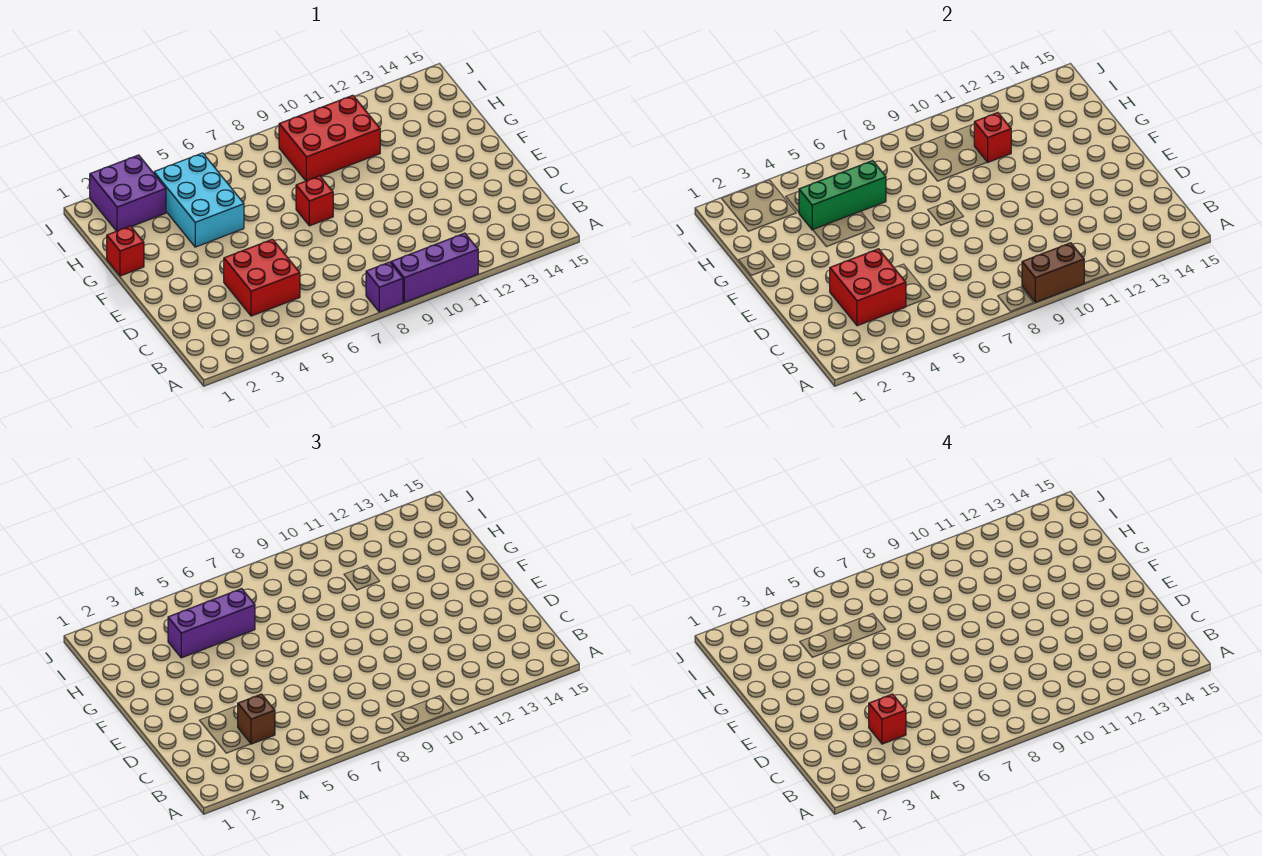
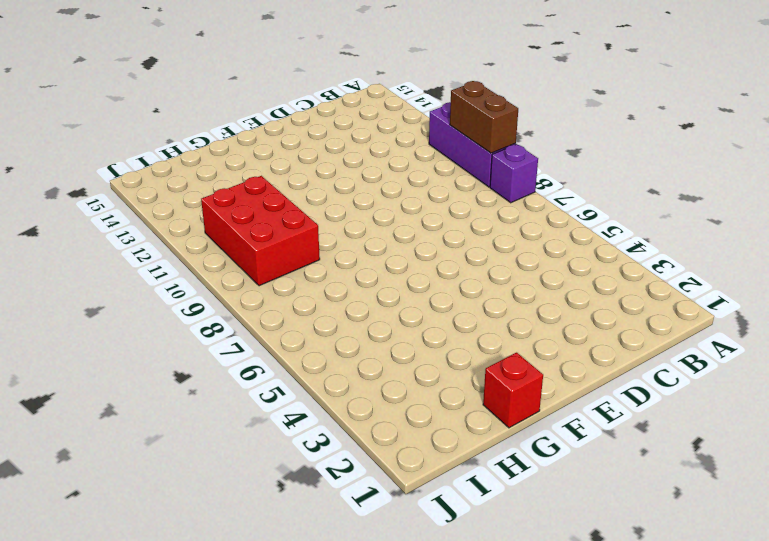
none -> red brick C4:D5 level 1
none -> red brick F8 level 1
none -> cyan brick G4:I5 level 1

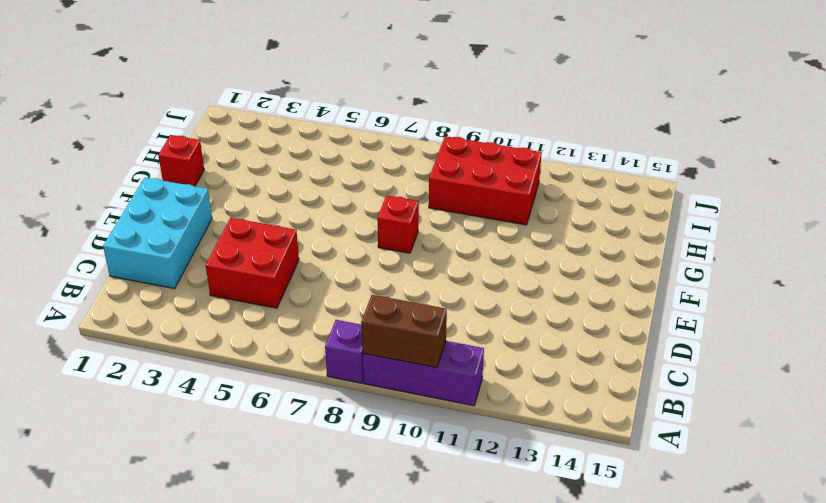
cyan brick C1:E2 level 1 -> cyan brick G4:I5 level 1
none -> purple brick I2:J3 level 1
none -> red brick C3:D4 level 2
none -> green brick H4:H6 level 2

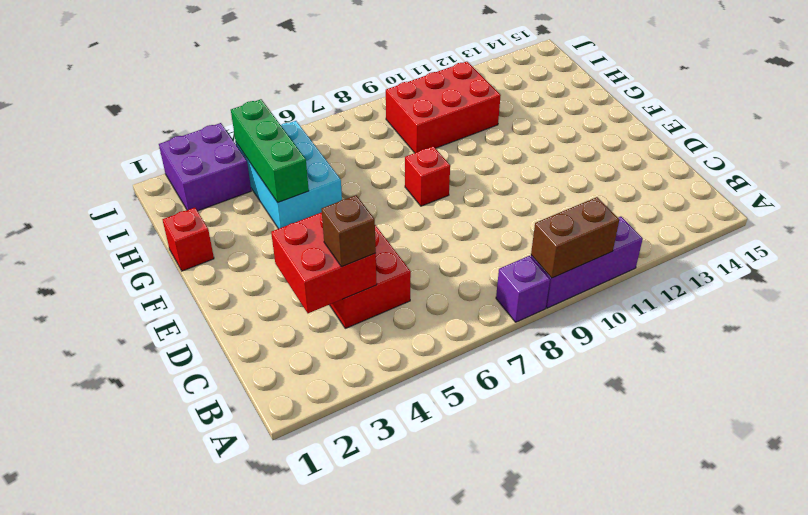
green brick G4:I4 level 2 -> green brick H4:H6 level 2
none -> red brick H11 level 2
none -> purple brick H4:H6 level 3
none -> red brick C4 level 4

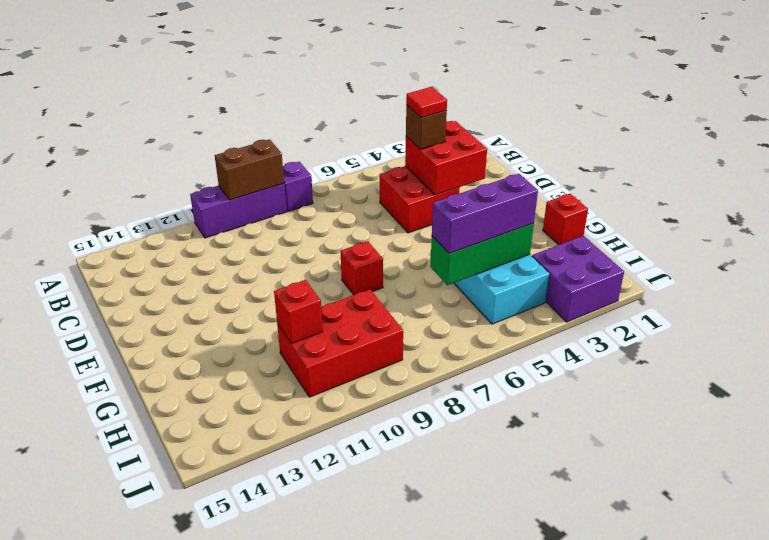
red tile C4 level 4 -> red brick C4 level 4

